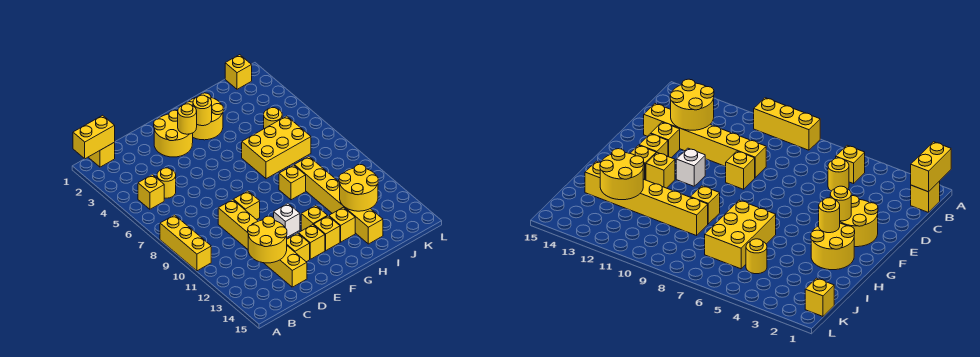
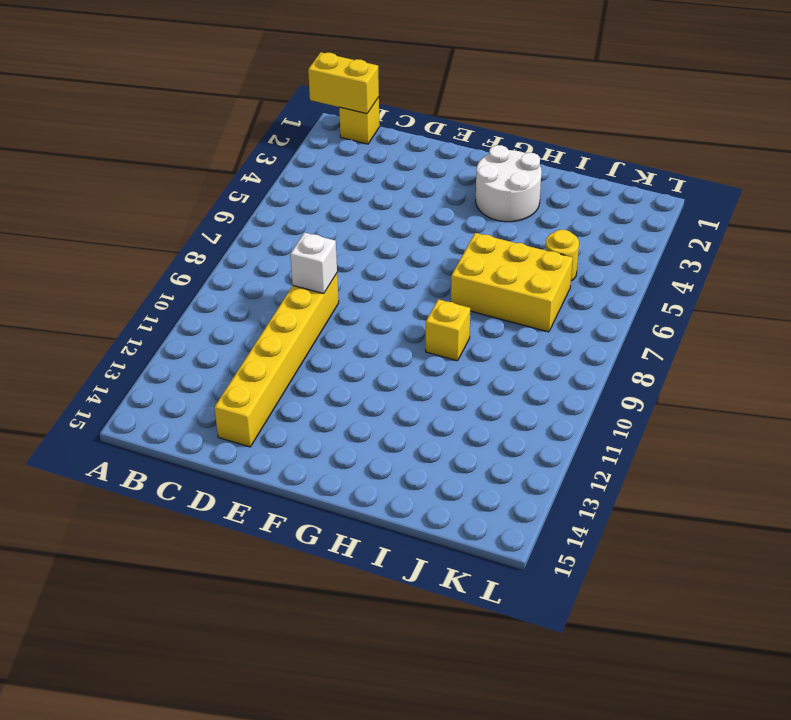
white brick D9 level 2 -> white brick F11 level 1
white round brick G2:H3 level 1 -> yellow round brick G2:H3 level 1
none -> yellow brick A8:A10 level 1
none -> yellow brick B5 level 1
none -> yellow round brick C5 level 1

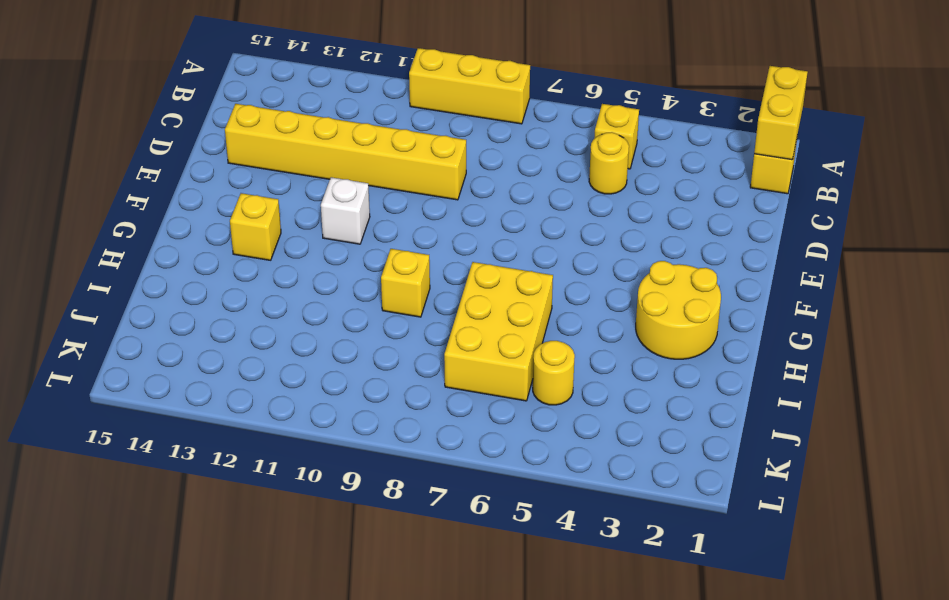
none -> yellow round brick E2:F3 level 1
none -> yellow brick E9 level 1
none -> yellow brick E13 level 1

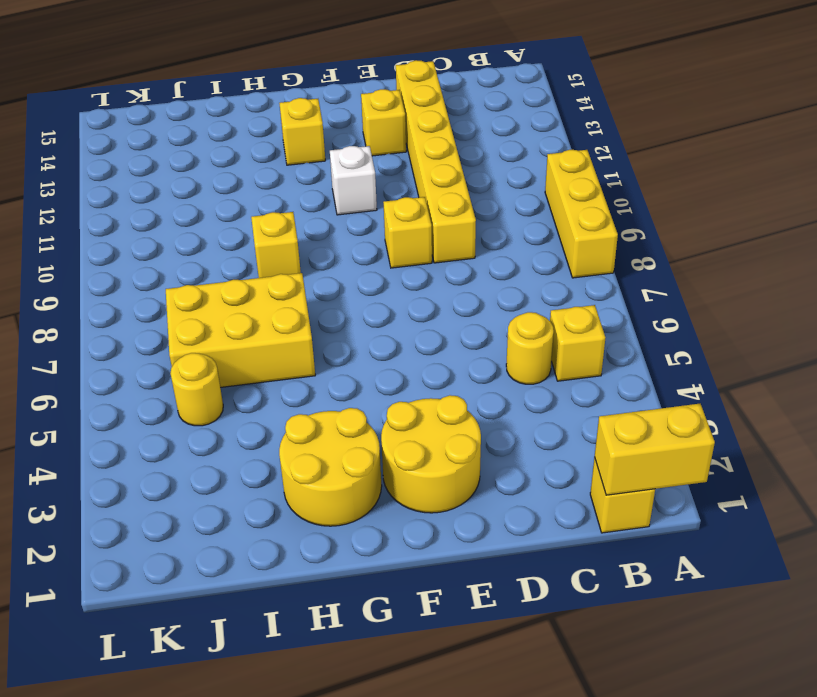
none -> yellow brick F13 level 1
none -> yellow brick G12 level 1
none -> yellow brick H13 level 1

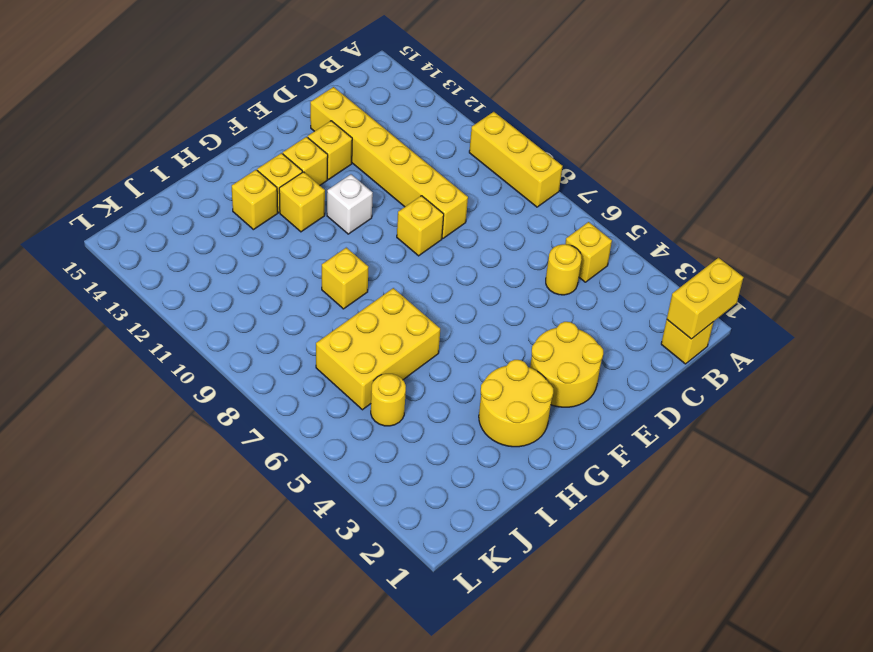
none -> yellow brick I9:I14 level 1
none -> yellow brick K1 level 1
none -> yellow round brick C12:D13 level 2

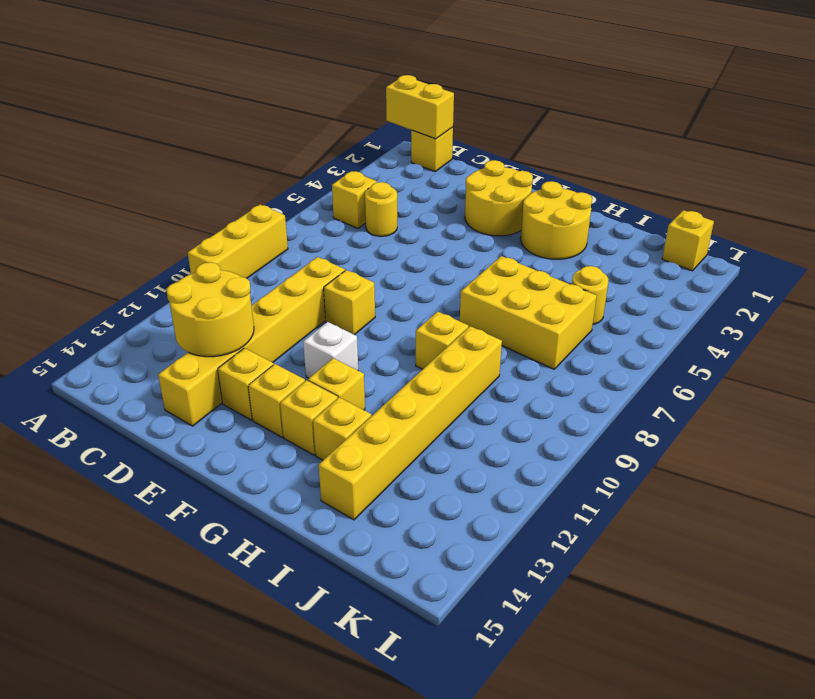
none -> yellow round brick F3 level 2
none -> yellow round brick G3 level 2
none -> yellow round brick I12:J13 level 2

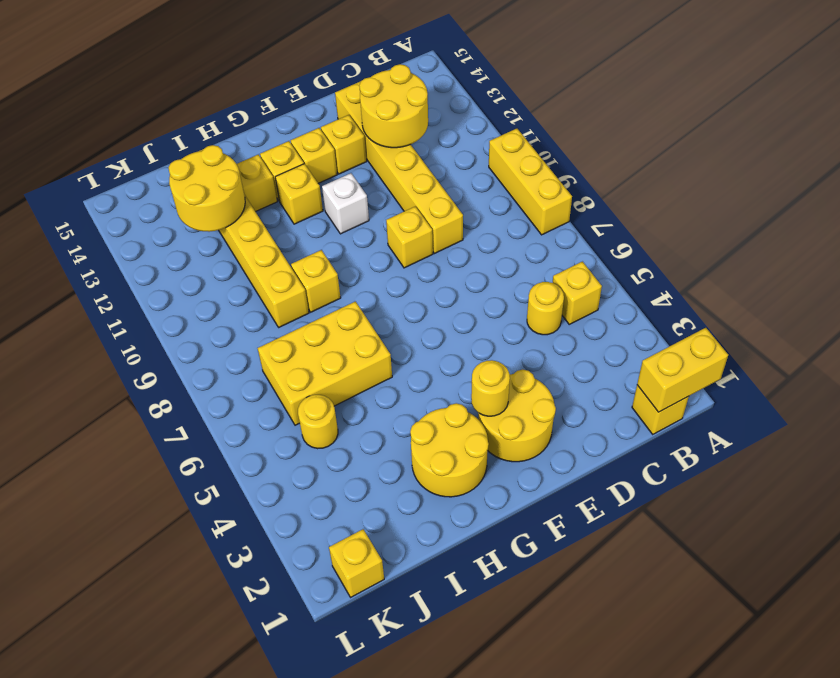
none -> yellow round brick G3 level 2

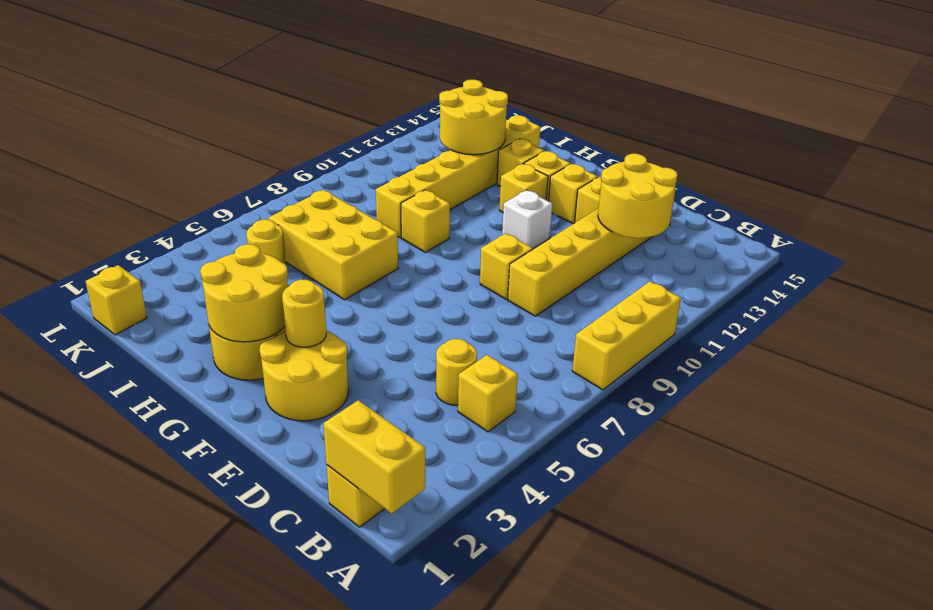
yellow round brick G2:H3 level 2 -> yellow round brick G3 level 2

